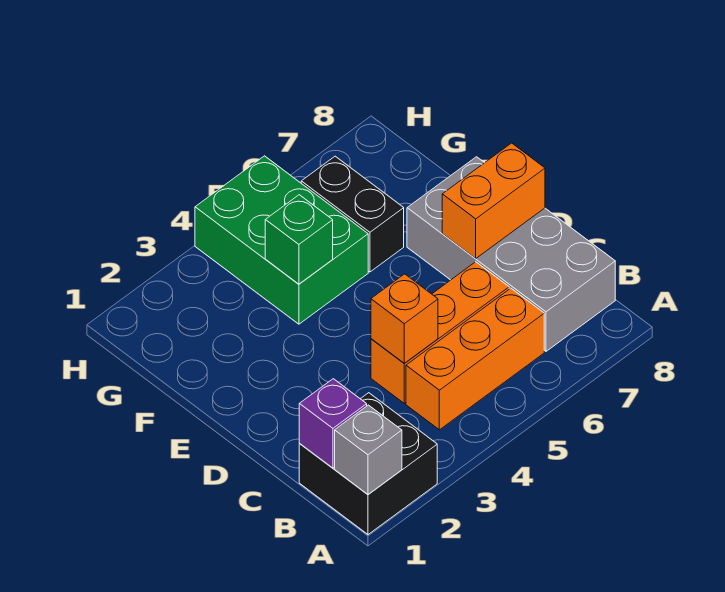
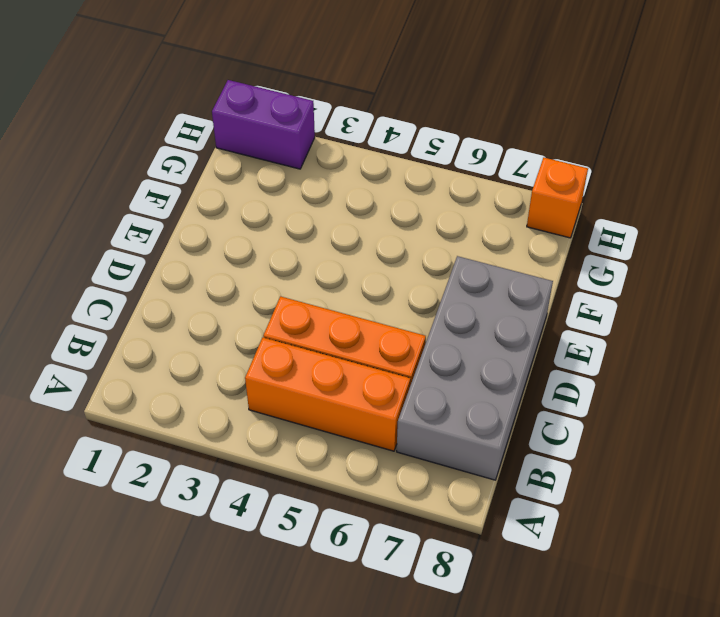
purple brick H1:H2 level 1 -> none
orange brick H8 level 1 -> orange brick C4 level 2
none -> black brick A1:B2 level 1
none -> green brick F4:H5 level 1

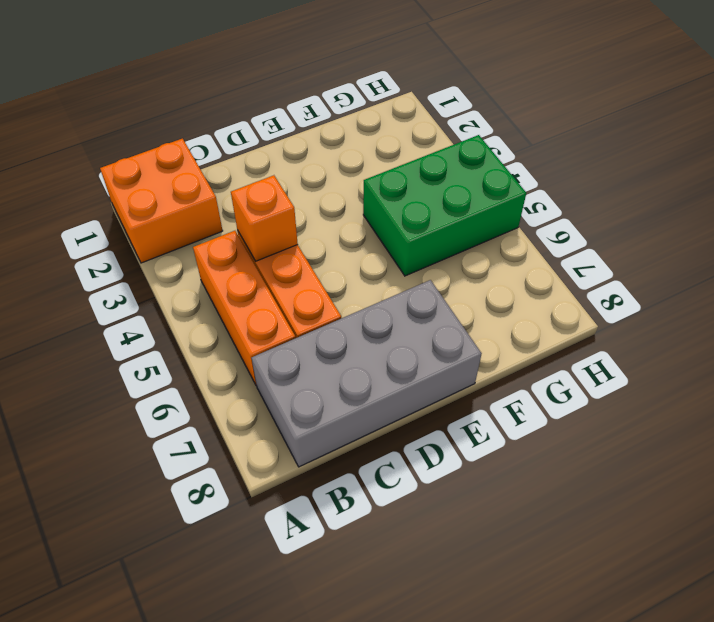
orange brick A1:B2 level 1 -> black brick A1:B2 level 1
none -> black brick F6:G6 level 1
none -> grey brick A1 level 2

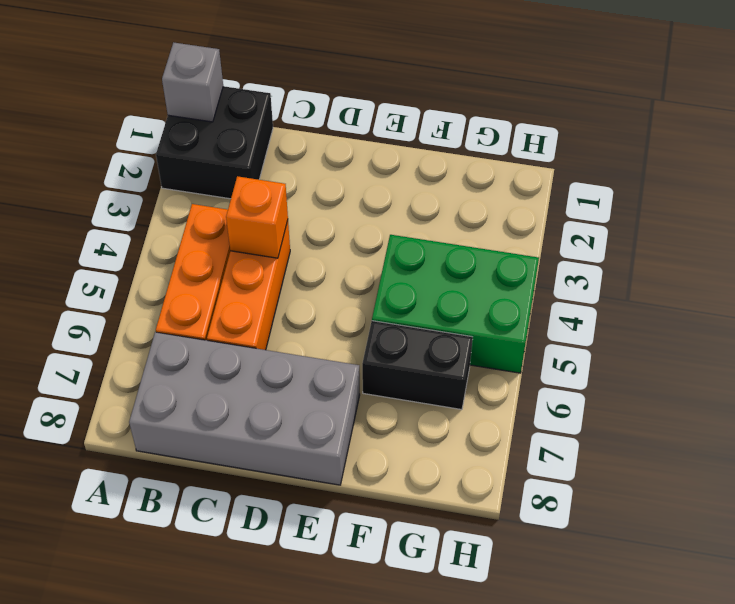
none -> purple brick B1 level 2
none -> orange brick D7:D8 level 2

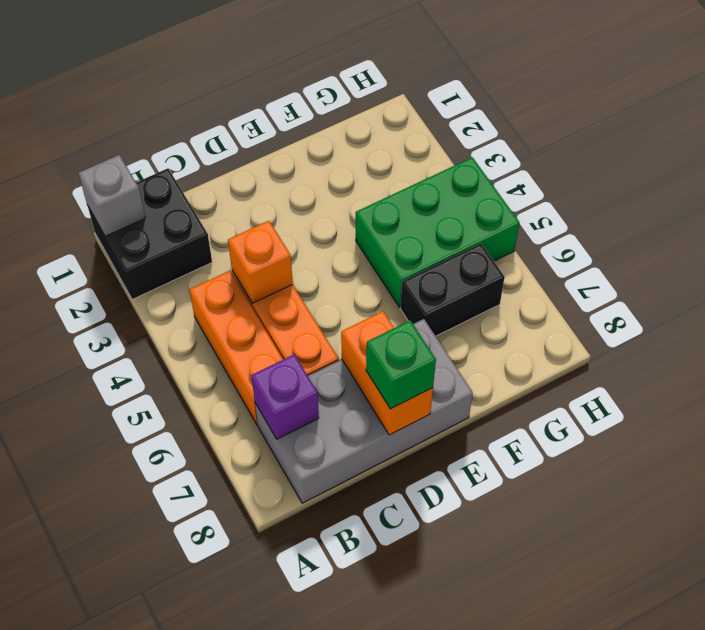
purple brick B7 level 2 -> purple brick B1 level 2
green brick D8 level 3 -> green brick F4 level 2

